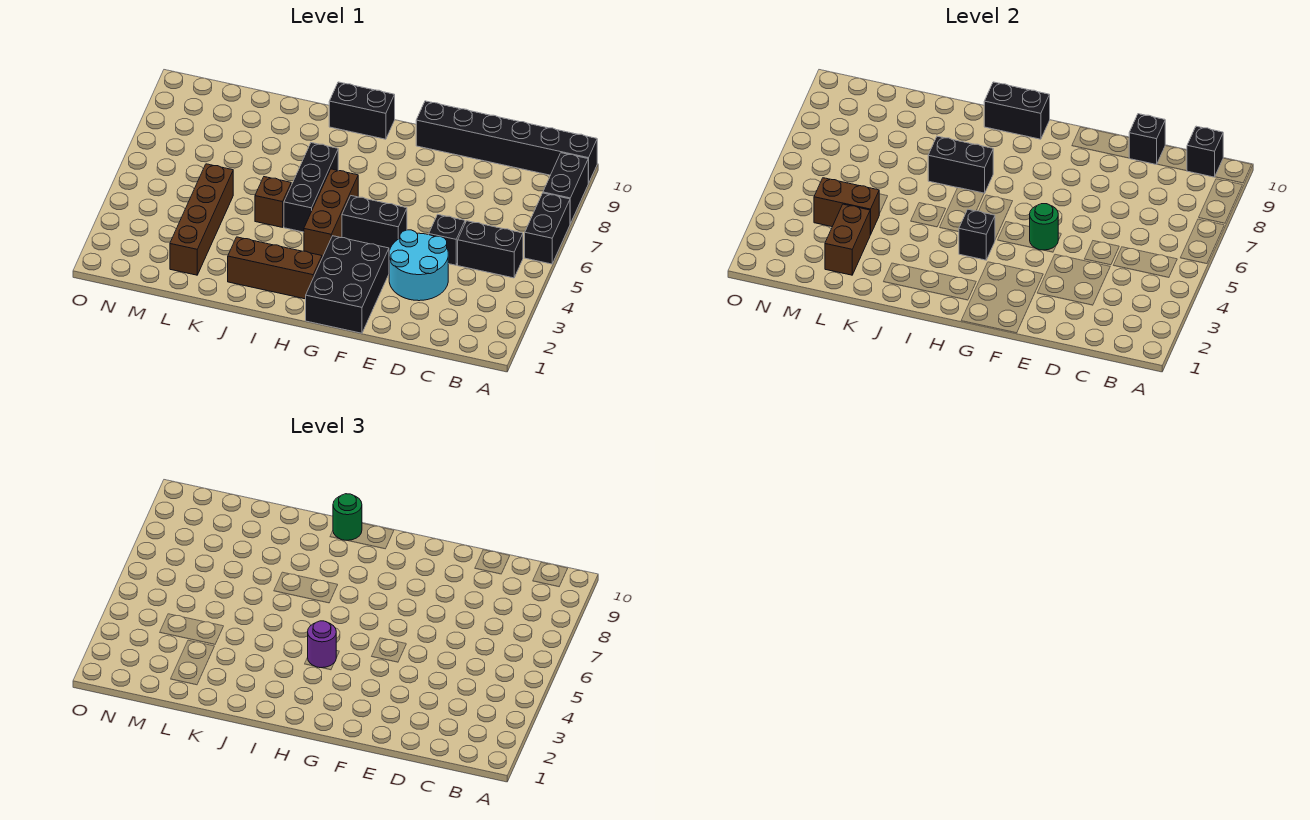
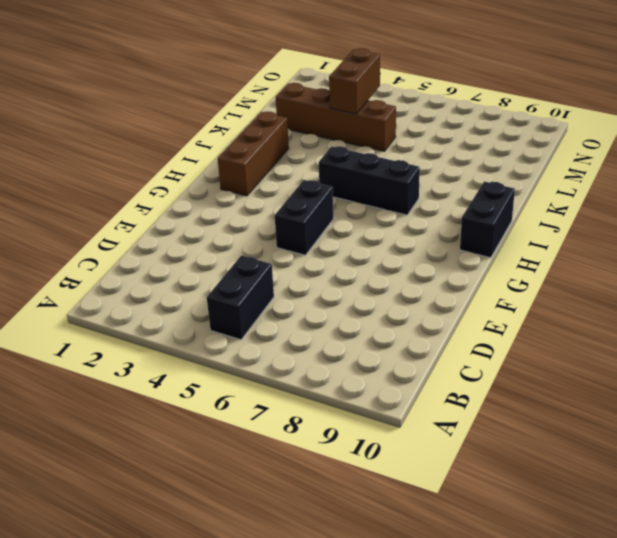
none -> black brick A6:A7 level 1
none -> black brick A8:A9 level 1
none -> black brick A10:F10 level 1

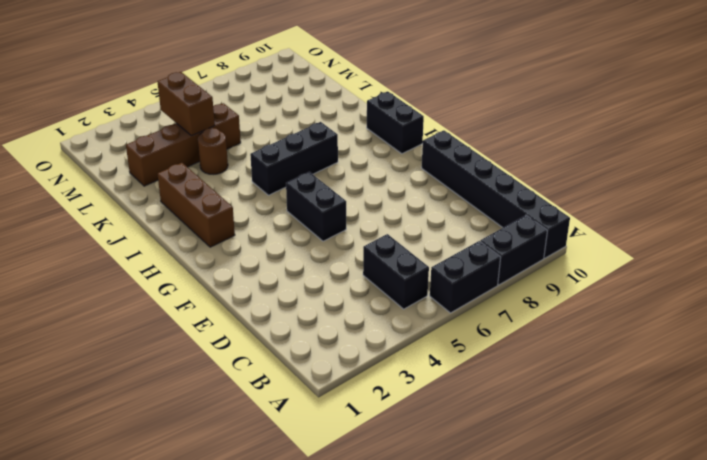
brown round brick K4 level 1 -> none
none -> cyan round brick D3:E4 level 1
none -> black brick D5 level 1
none -> black brick F1:G3 level 1

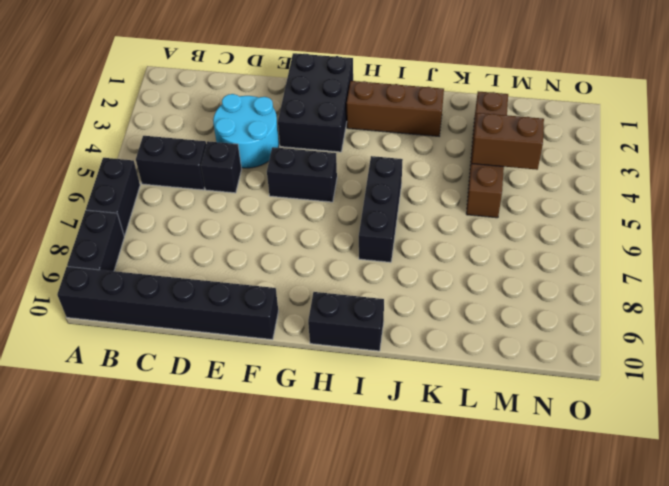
none -> brown brick H4:H6 level 1
none -> brown brick J5 level 1
none -> black brick B10 level 2

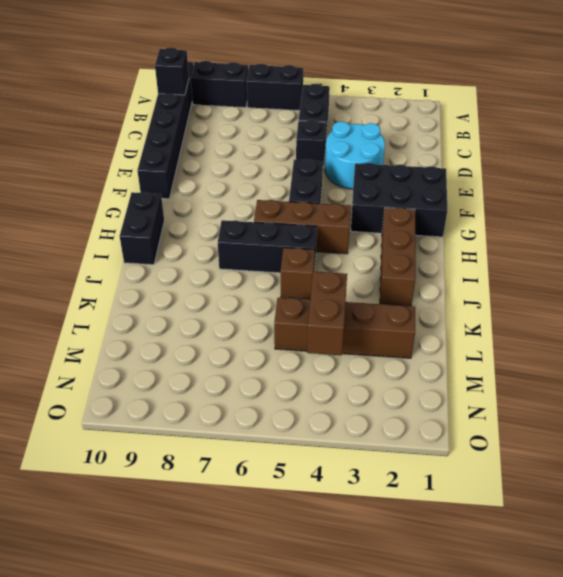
none -> black brick D10 level 2
none -> green round brick F5 level 2
none -> black brick H4 level 2

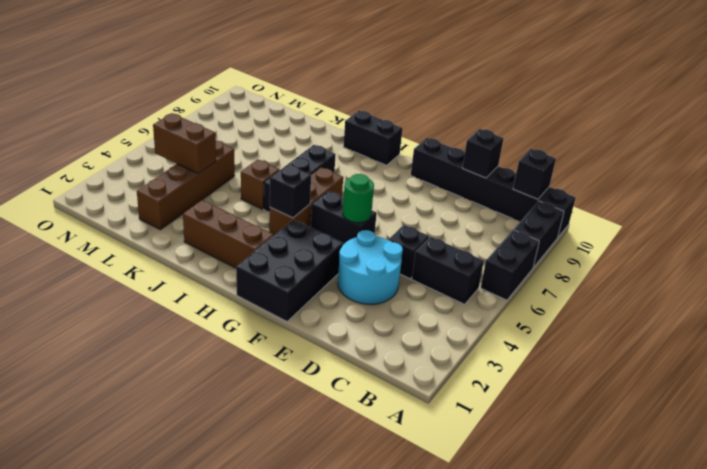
none -> black brick H10:I10 level 2
none -> black brick I7:J7 level 2
none -> brown brick L2:L3 level 2

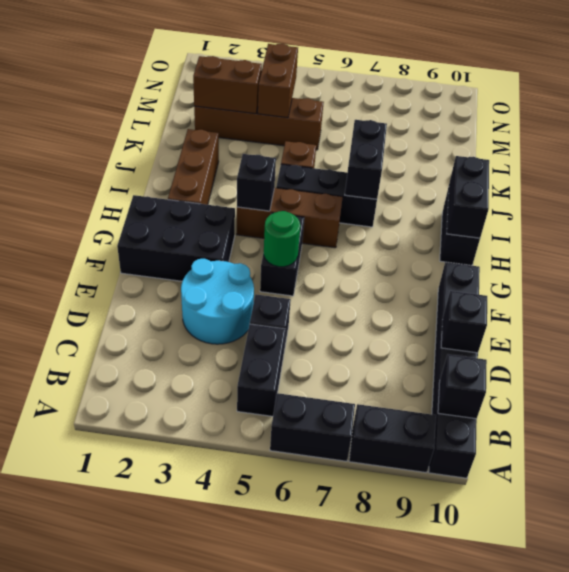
none -> purple round brick H4 level 3
none -> green round brick I10 level 3

